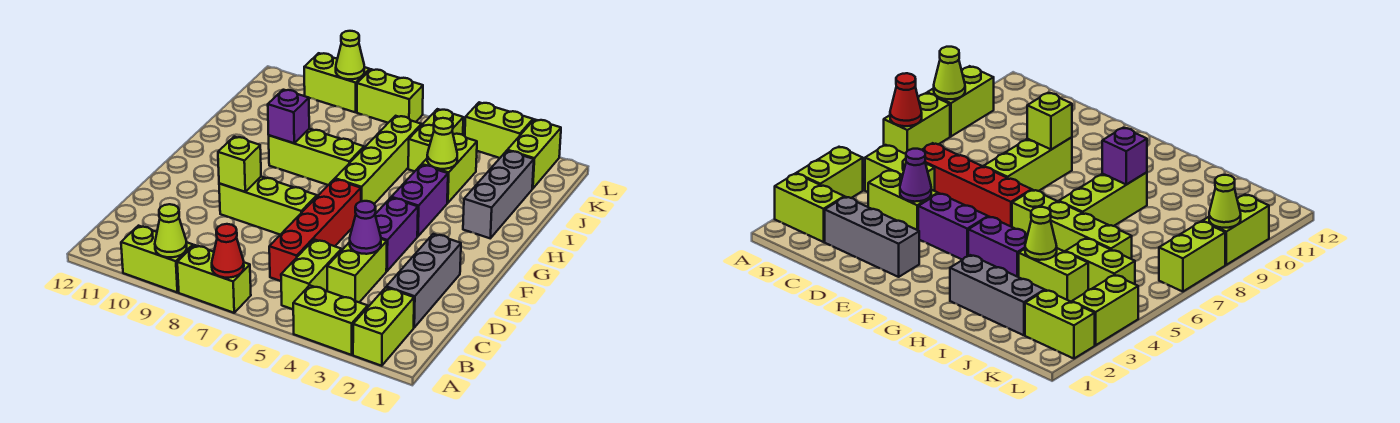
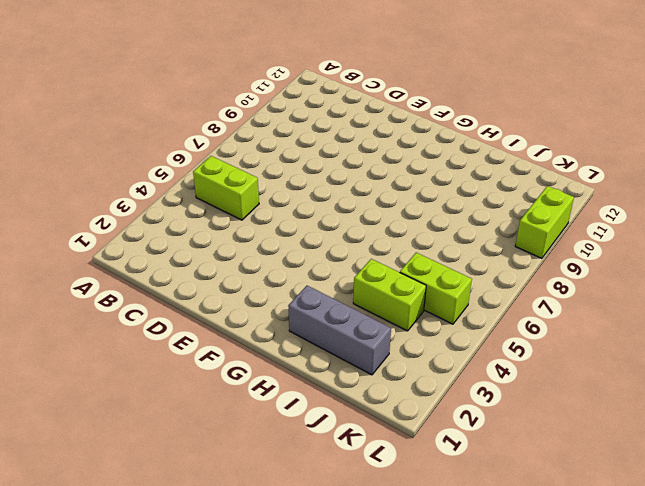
none -> lime brick A2:B2 level 1
none -> lime brick A3:A4 level 1
none -> lime brick A7:A8 level 1

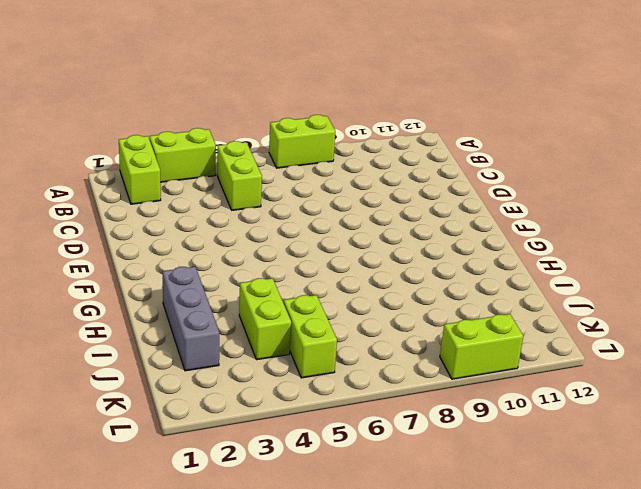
none -> lime brick A9:A10 level 1
none -> grey brick C2:E2 level 1
none -> lime brick C4:D4 level 1

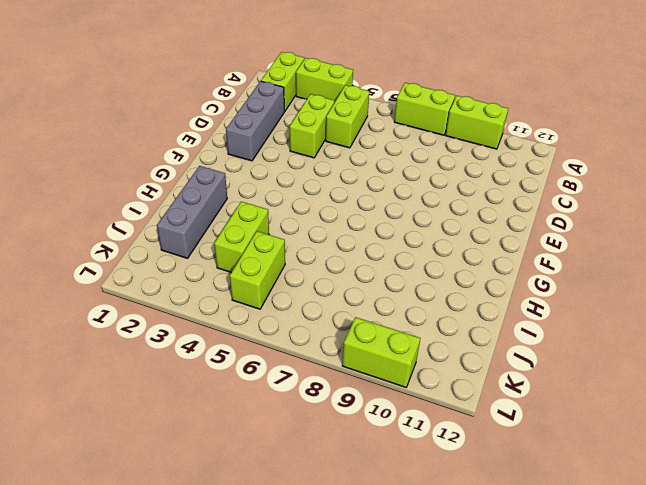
none -> red brick C6:F6 level 1
none -> purple brick E4:F4 level 1
none -> lime brick E7:E9 level 1

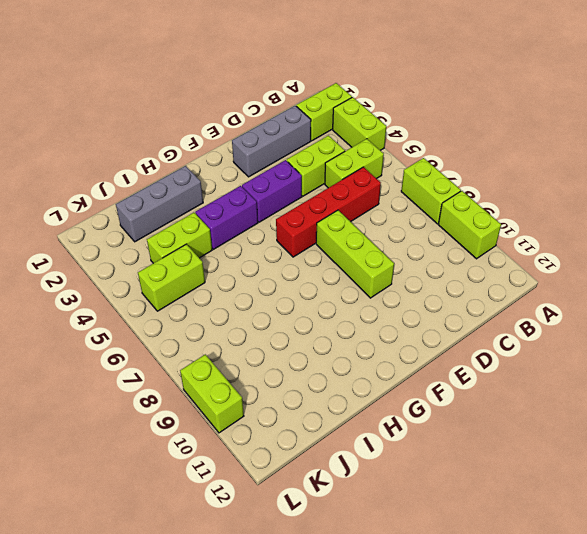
none -> lime brick G6:J6 level 1
none -> lime brick H7:H9 level 1
none -> lime brick K2:L2 level 1

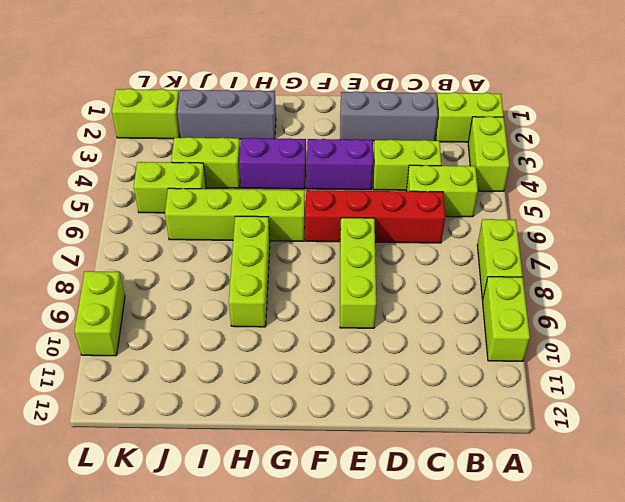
none -> lime brick L3:L4 level 1
none -> lime brick L7:L8 level 1
none -> red cone A7 level 2

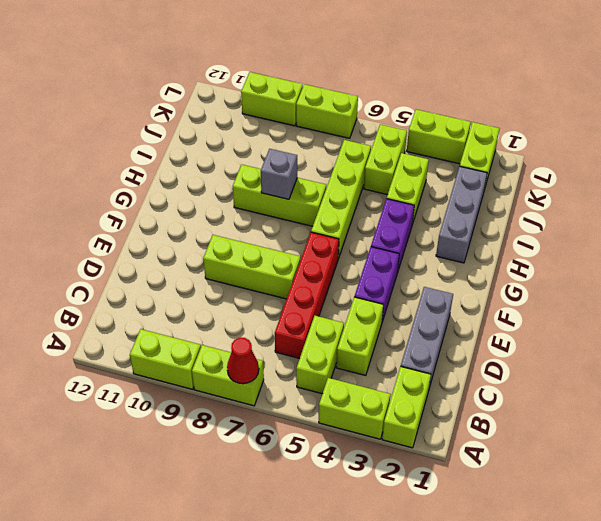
grey brick H8 level 2 -> none
none -> lime cone A9 level 2
none -> purple cone D4 level 2
none -> lime brick E9 level 2

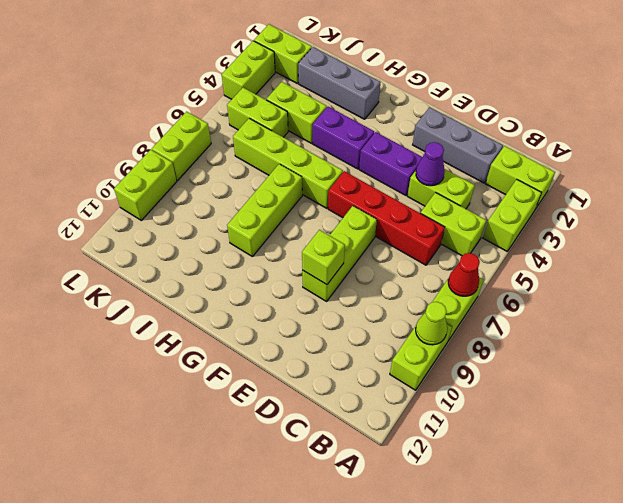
none -> purple brick H9 level 2
none -> lime cone I4 level 2
none -> lime cone L9 level 2

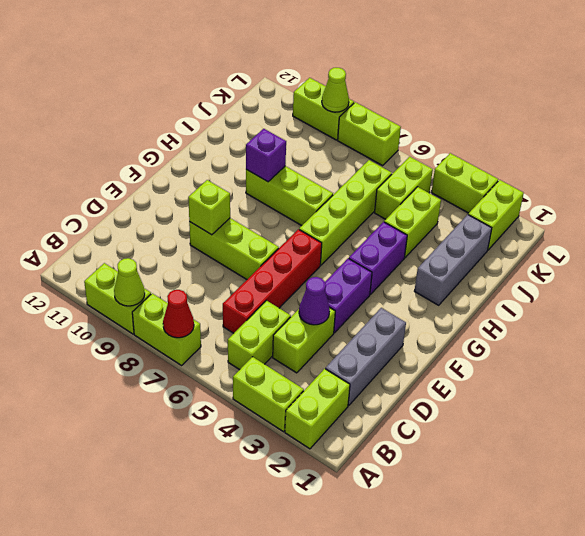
none -> lime cone I4 level 2

